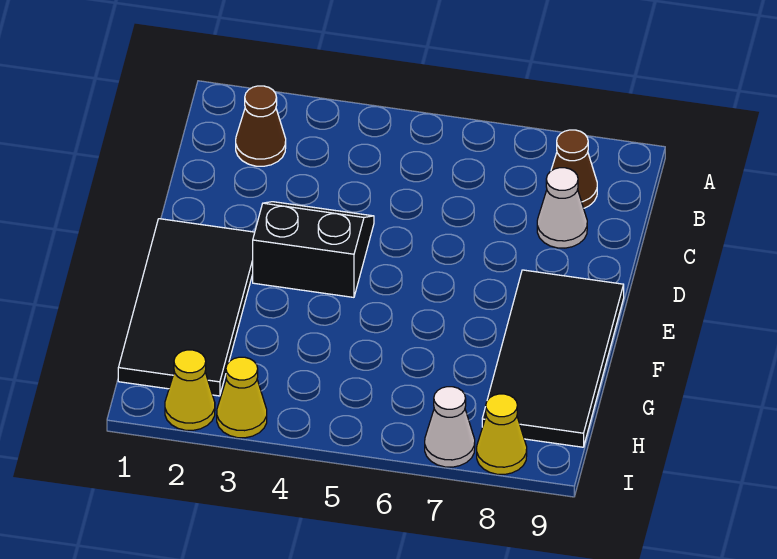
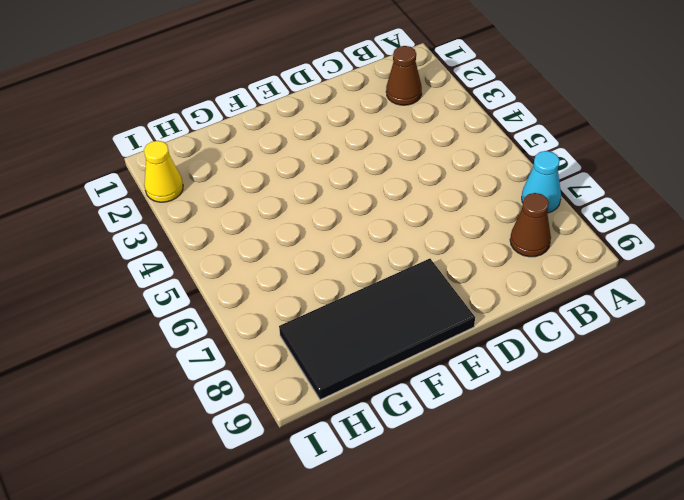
cyan cone A7 level 1 -> none
none -> white cone C8 level 1
none -> black slope D3:E4 level 1 top E

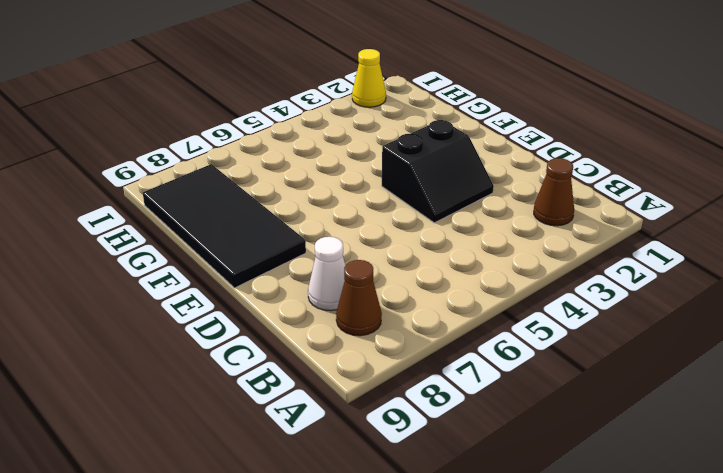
none -> black tile E1:H2 level 1
none -> yellow cone I3 level 1

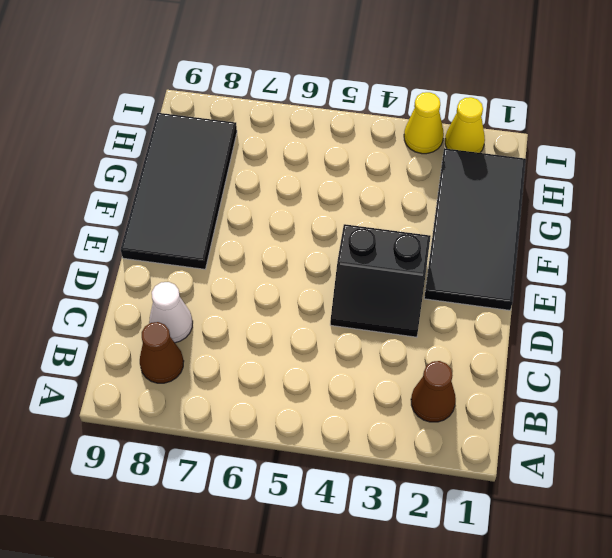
none -> white cone I7 level 1
none -> yellow cone I8 level 1

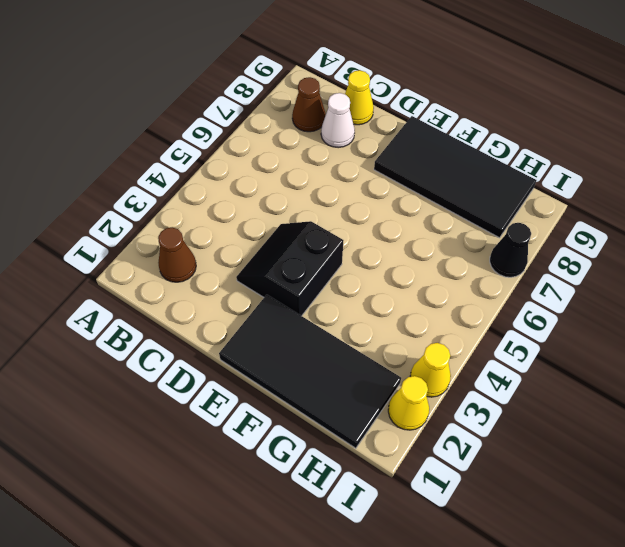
yellow cone C9 level 1 -> yellow cone I8 level 1
black cone I7 level 1 -> white cone I7 level 1

